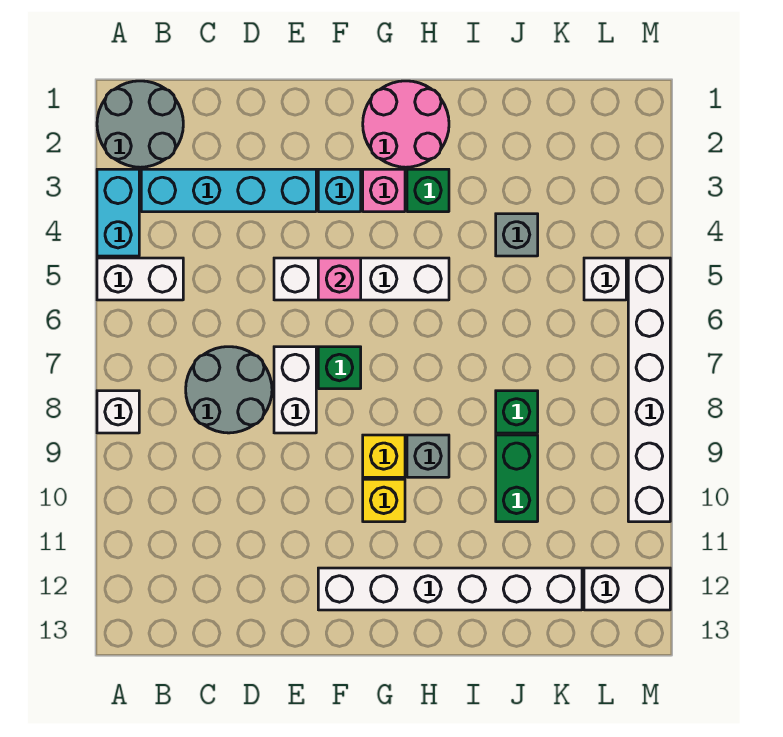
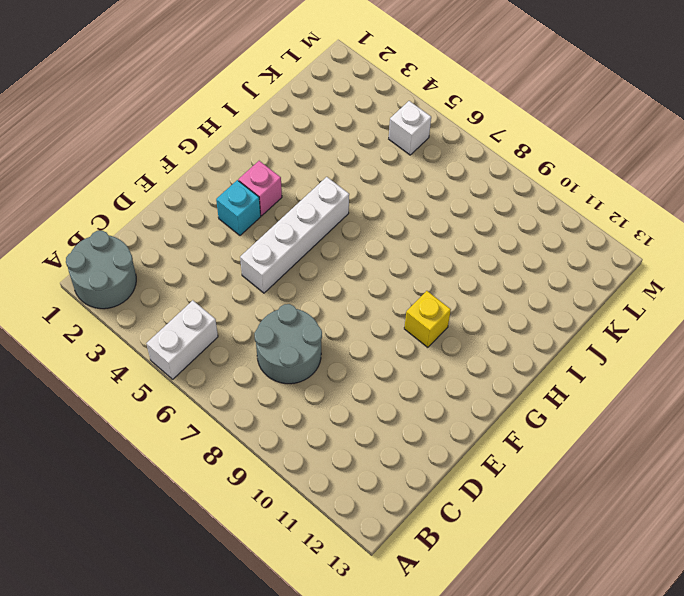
none -> cyan brick A3:A4 level 1
none -> white brick A8 level 1
none -> cyan brick B3:E3 level 1

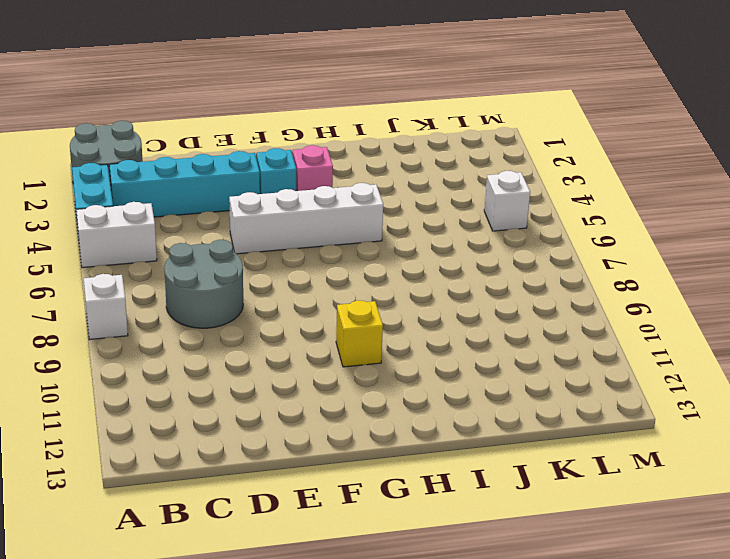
none -> white brick E7:E8 level 1
none -> green brick F7 level 1
none -> white brick F12:K12 level 1

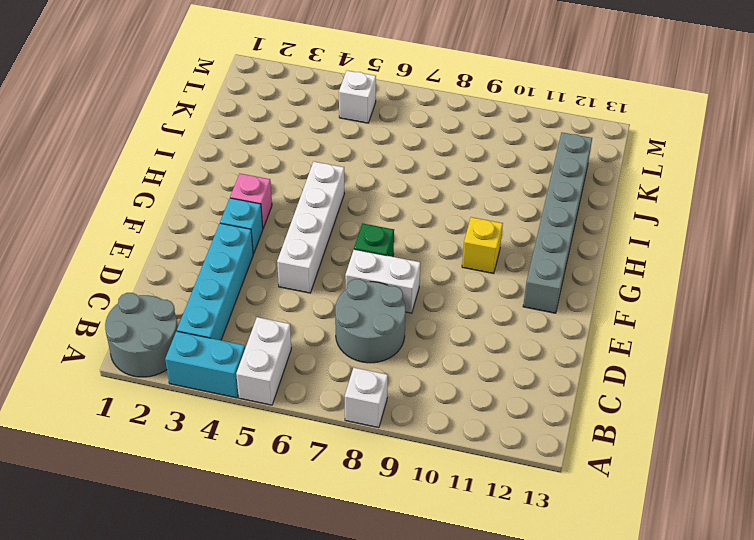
grey brick F12:K12 level 1 -> white brick F12:K12 level 1
none -> pink round brick G1:H2 level 1
none -> yellow brick G9 level 1
none -> green brick H3 level 1

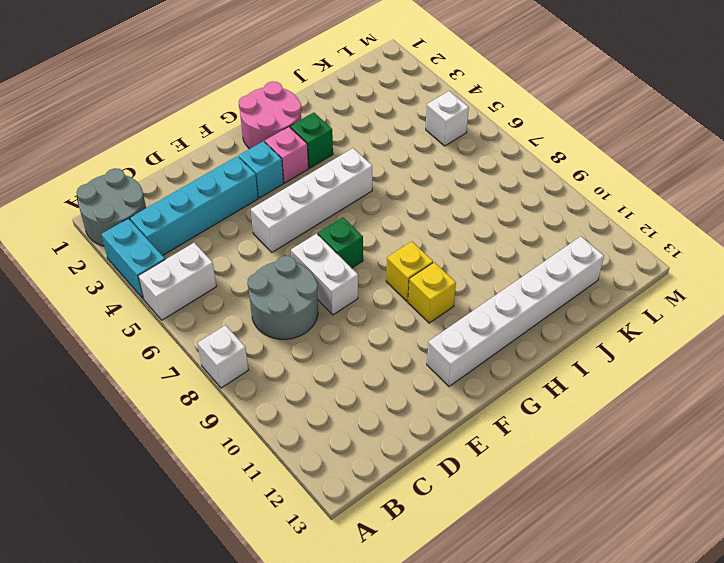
none -> grey brick H9 level 1
none -> grey brick J4 level 1
none -> green brick J8 level 1

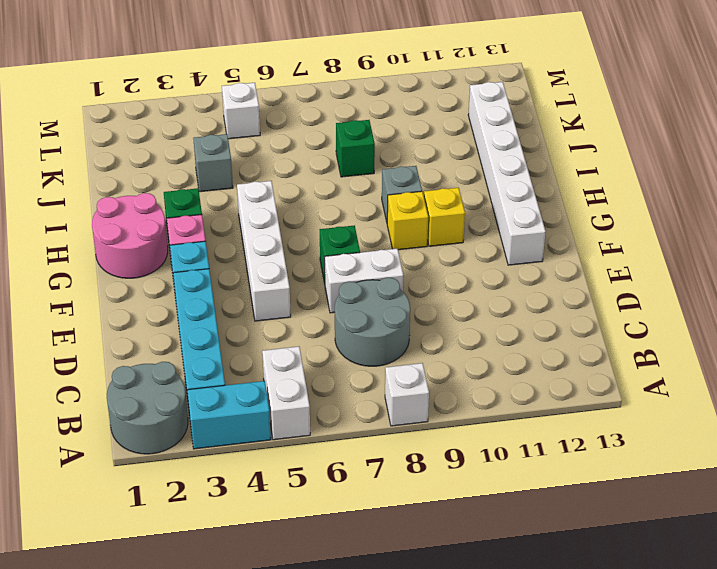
none -> green brick J9:J10 level 1
none -> white brick L12:M12 level 1
none -> white brick M5:M10 level 1

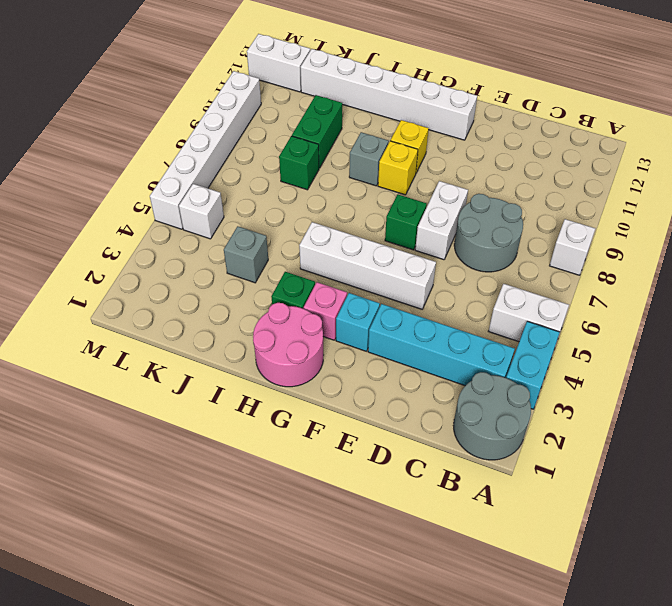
none -> pink brick F5 level 2

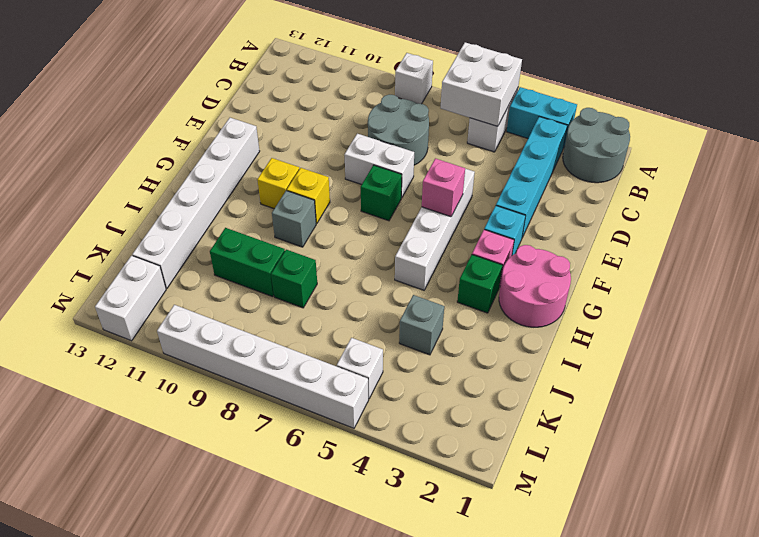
white brick A5:B6 level 2 -> none

